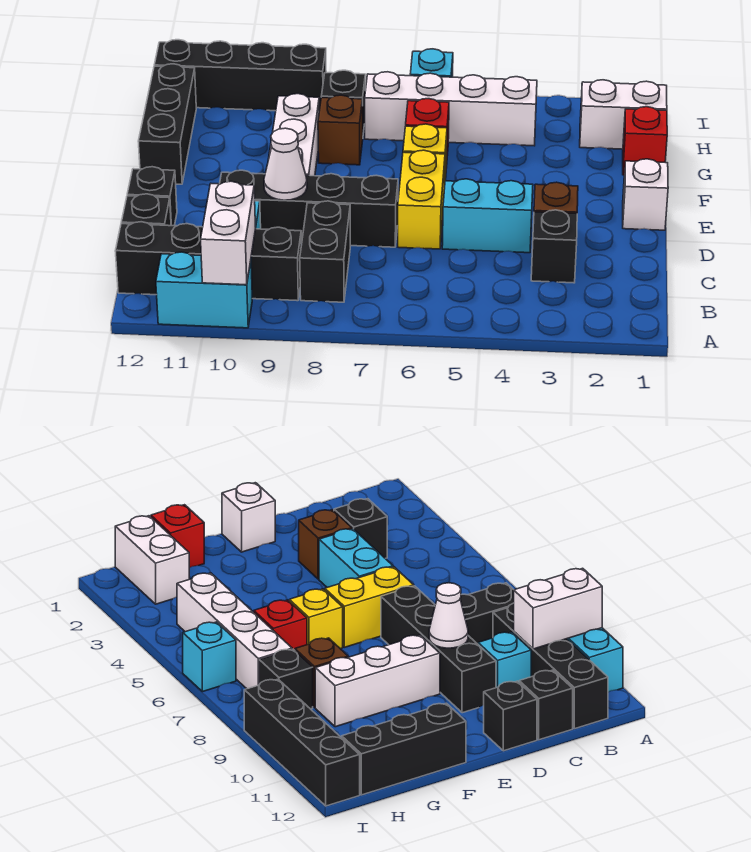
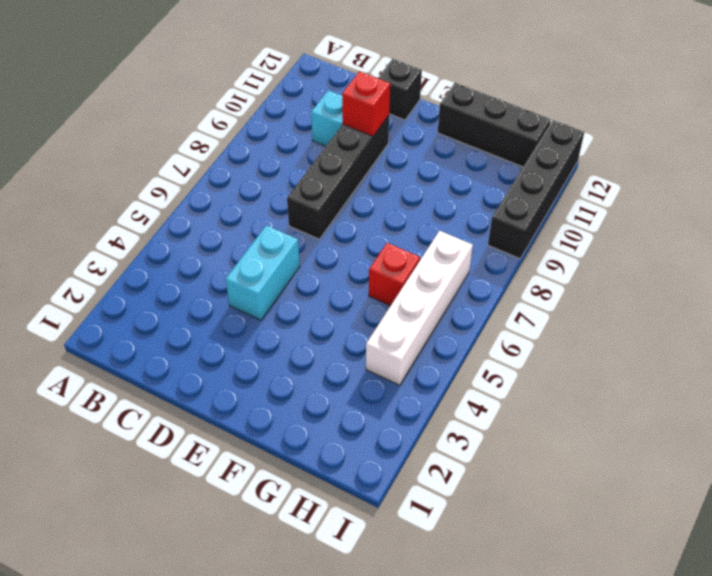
red brick D10 level 2 -> red brick G1 level 1
none -> cyan brick A10:A11 level 1
none -> black brick B8:C8 level 1
none -> black brick B9:B12 level 1

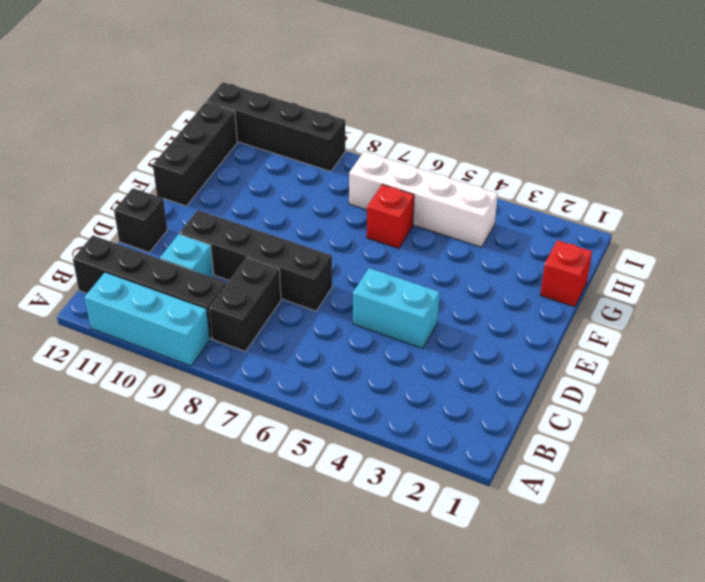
cyan brick A9:A11 level 1 -> cyan brick A10:A11 level 1
none -> black brick C3 level 1
none -> black brick C12 level 1
none -> brown brick D3 level 1

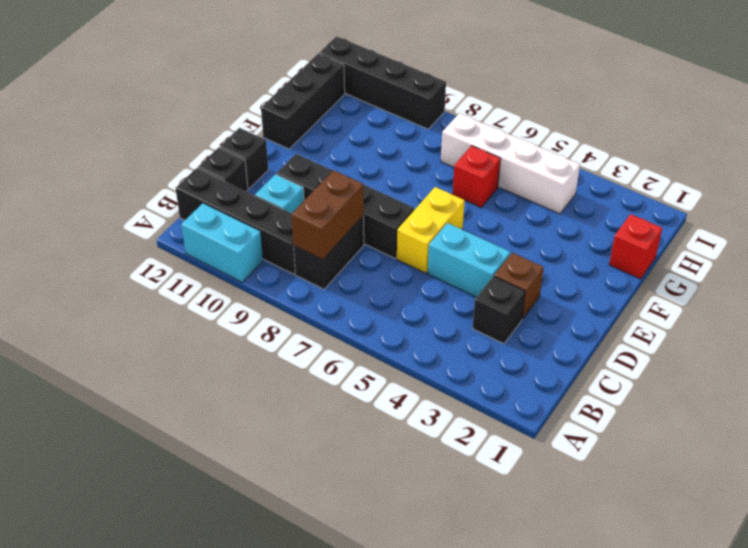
brown brick B8:C8 level 2 -> none
none -> white brick E1 level 1
none -> white brick E9:G9 level 1
none -> yellow brick F6 level 1

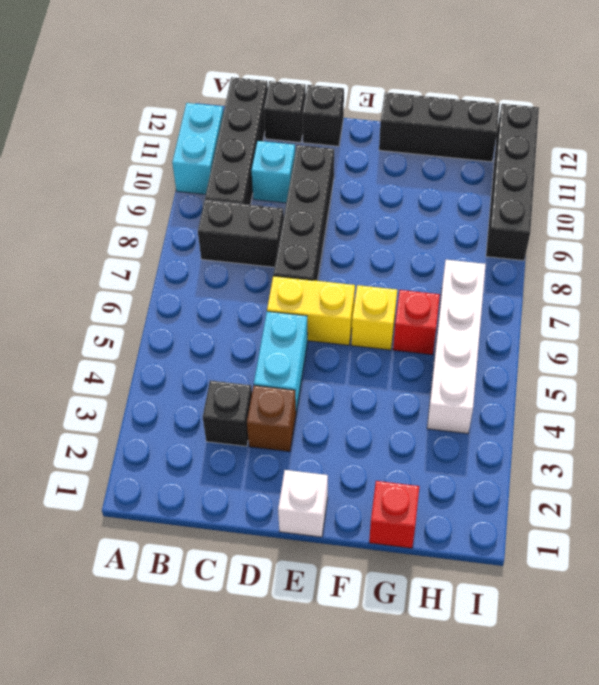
none -> white brick E9:G9 level 1
none -> brown brick G8 level 1
none -> white brick H1:H2 level 1

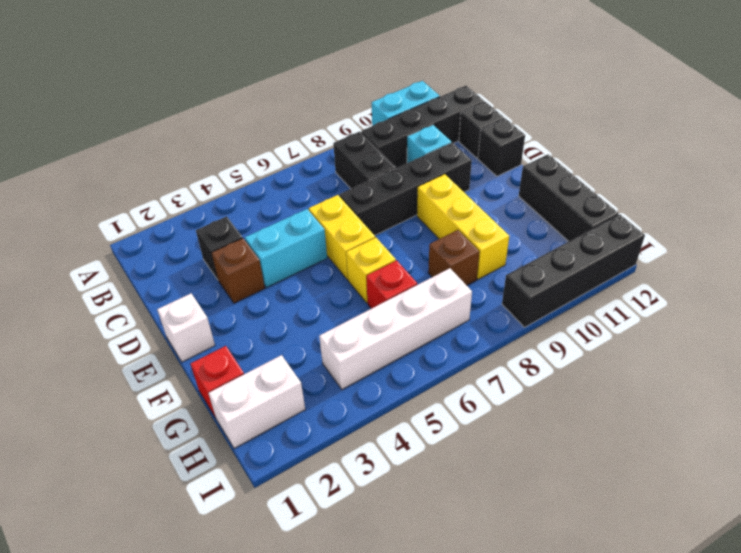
yellow brick E9:G9 level 1 -> white brick E9:G9 level 1
none -> black brick H8 level 1
none -> cyan brick I6 level 1
none -> white brick A10:B10 level 2

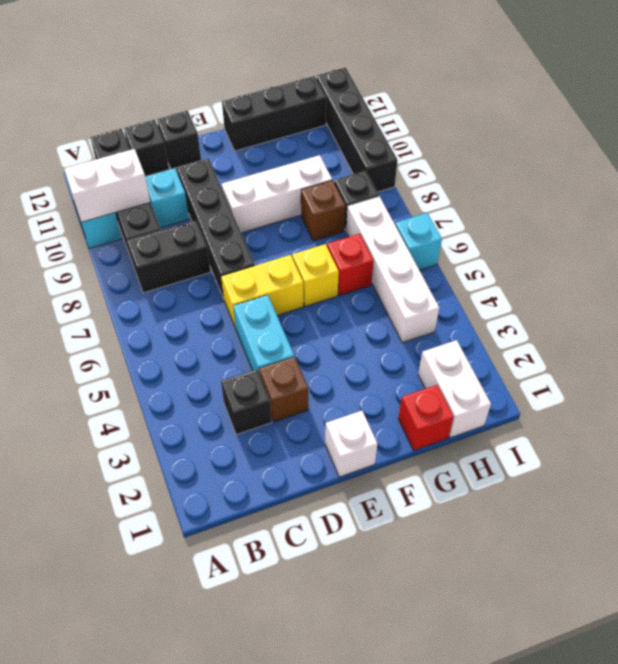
none -> white cone D9 level 2

